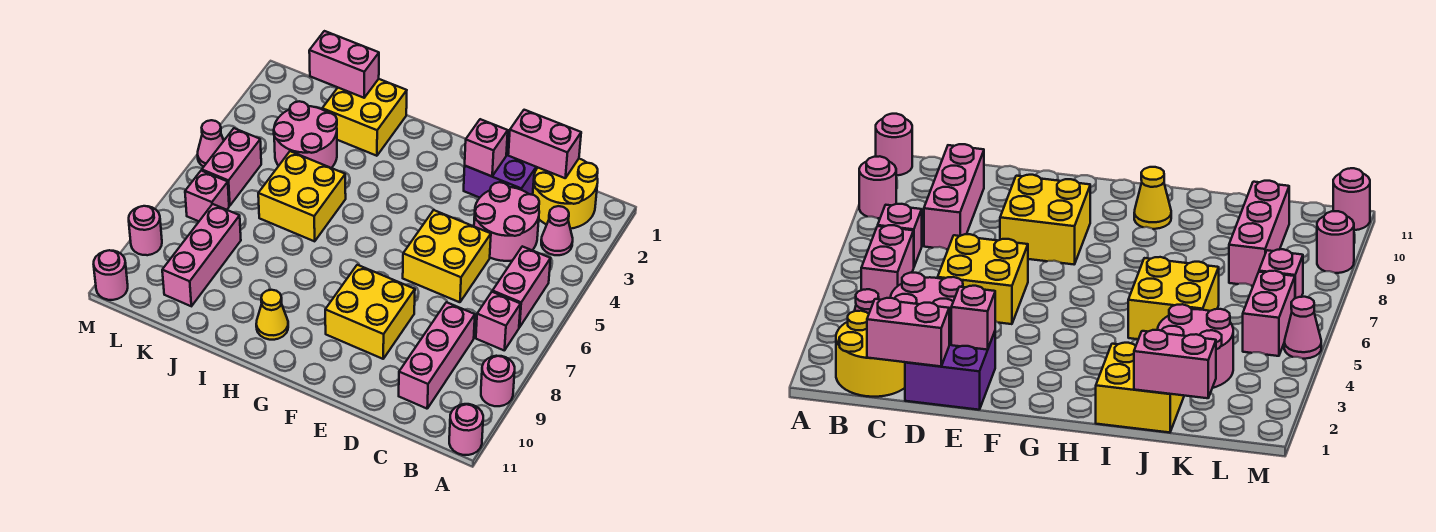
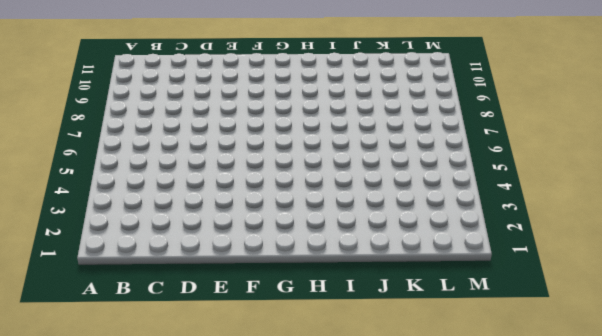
none -> pink round brick A9 level 1
none -> pink round brick A11 level 1
none -> yellow round brick B1:C2 level 1

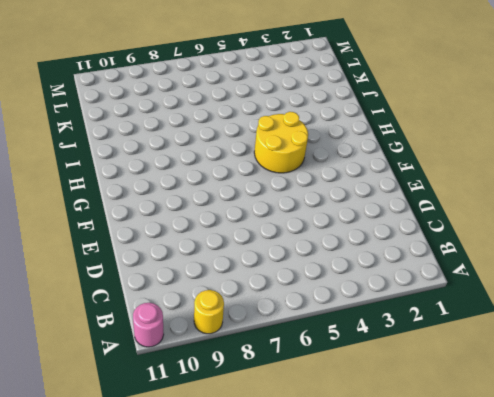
yellow round brick A9 level 1 -> pink round brick A9 level 1
yellow round brick G4:H5 level 1 -> yellow round brick B1:C2 level 1
none -> pink cone B3 level 1
none -> pink brick B5:B6 level 1
none -> pink brick B7 level 1

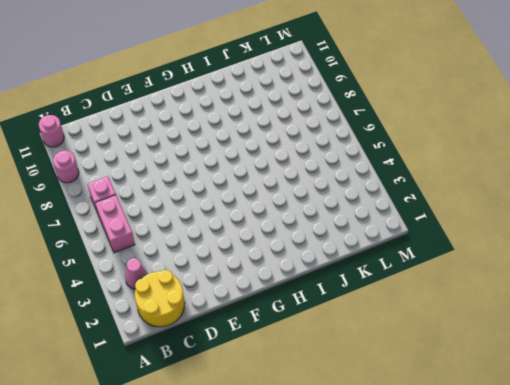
none -> pink round brick C3:D4 level 1
none -> pink brick C8:C10 level 1
none -> purple brick D1:E2 level 1

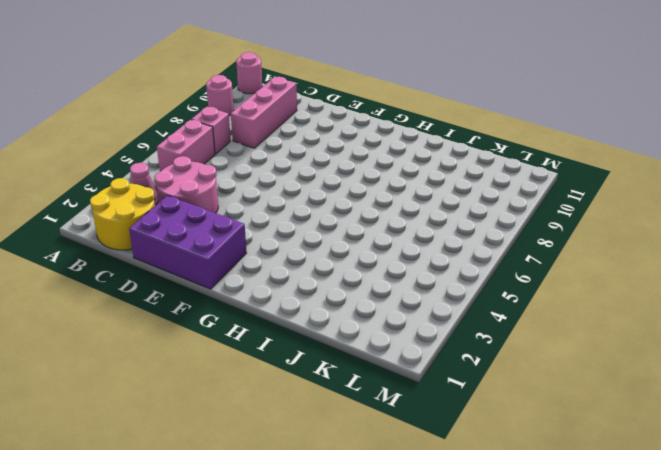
purple brick D1:F2 level 1 -> purple brick D1:E2 level 1
none -> yellow brick D5:E6 level 1
none -> yellow brick E8:F9 level 1
none -> yellow cone H10 level 1

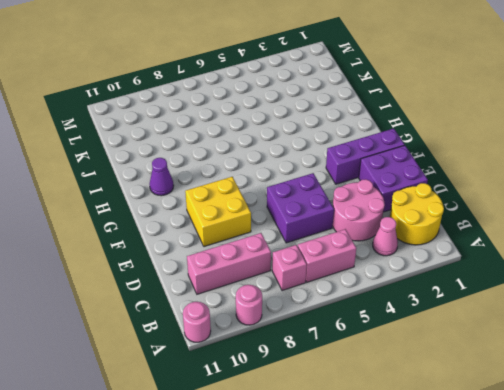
purple brick D5:E6 level 1 -> yellow brick D5:E6 level 1
purple brick F1:F3 level 1 -> none
purple cone H10 level 1 -> yellow cone H10 level 1
none -> yellow brick I1:J2 level 1
none -> yellow brick I5:J6 level 1
none -> pink round brick J3:K4 level 1

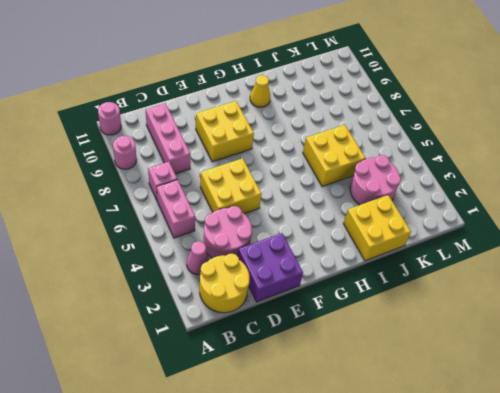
none -> pink brick K8:K10 level 1
none -> pink brick L5:L6 level 1
none -> pink brick L7 level 1

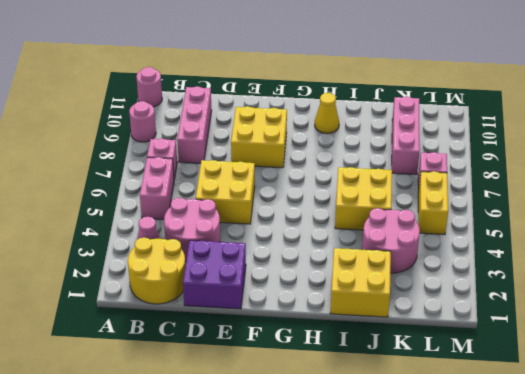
yellow brick L5:L6 level 1 -> pink brick L5:L6 level 1
none -> pink cone M5 level 1
none -> pink round brick M9 level 1
none -> pink round brick M11 level 1

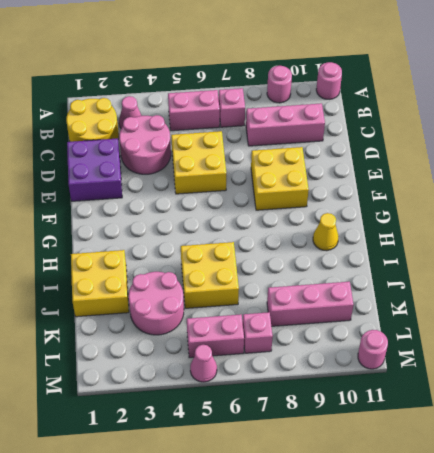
none -> pink round brick M9 level 1
none -> pink brick C1:D1 level 2
none -> pink brick E2 level 2

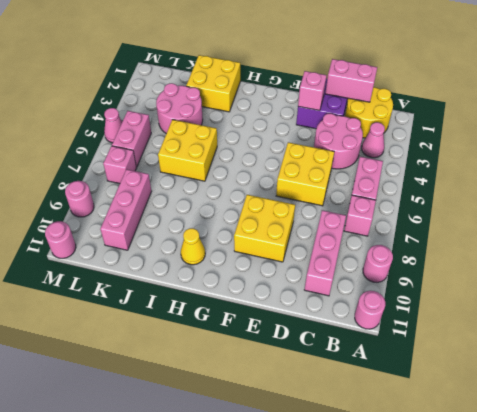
none -> pink brick J1:K1 level 2

